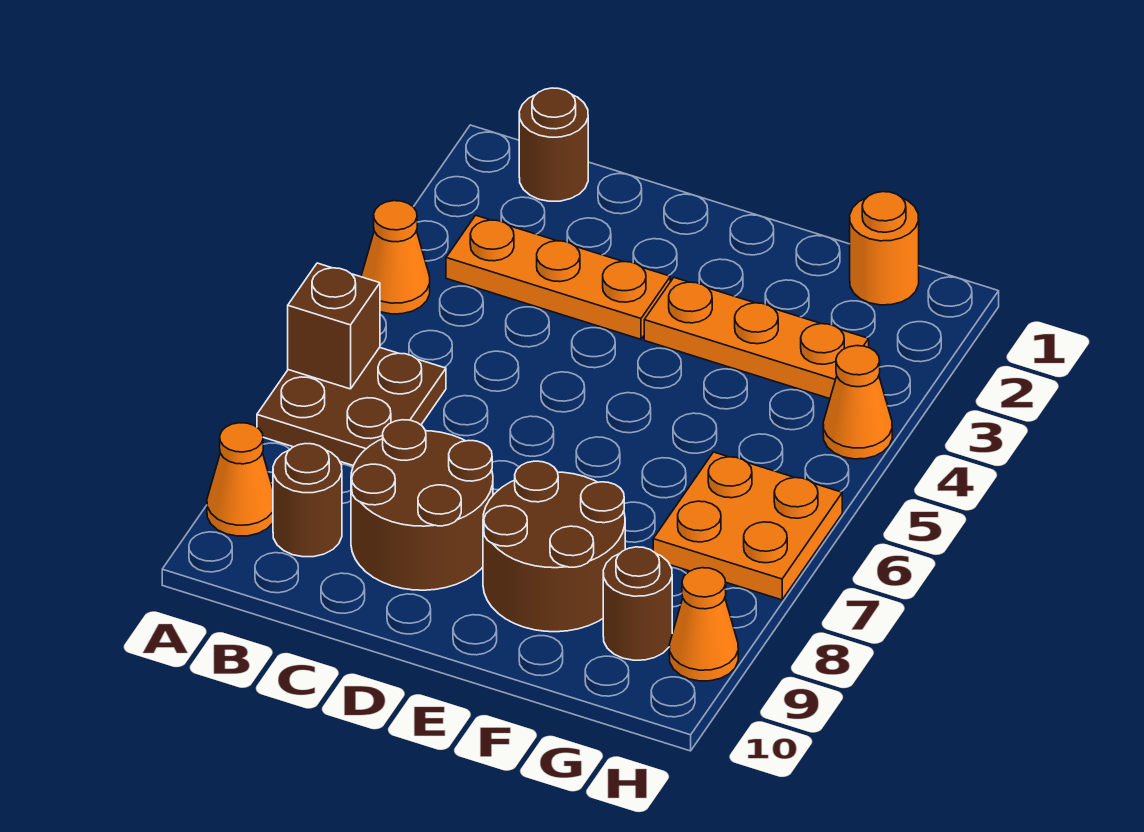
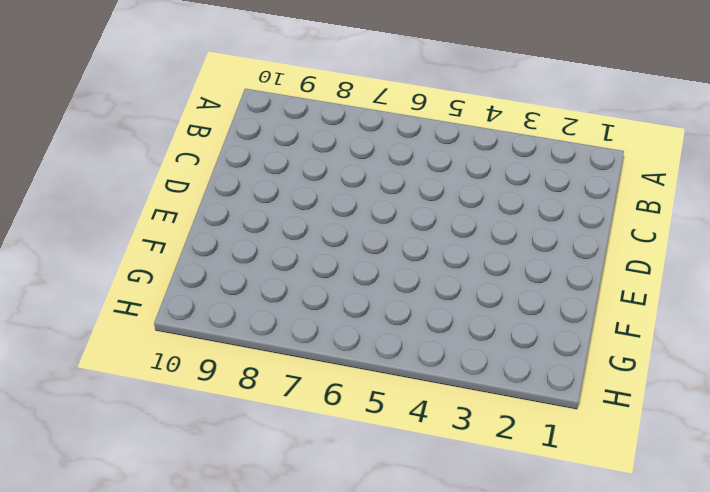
none -> orange cone A4 level 1
none -> brown plate A6:B7 level 1
none -> orange cone A9 level 1

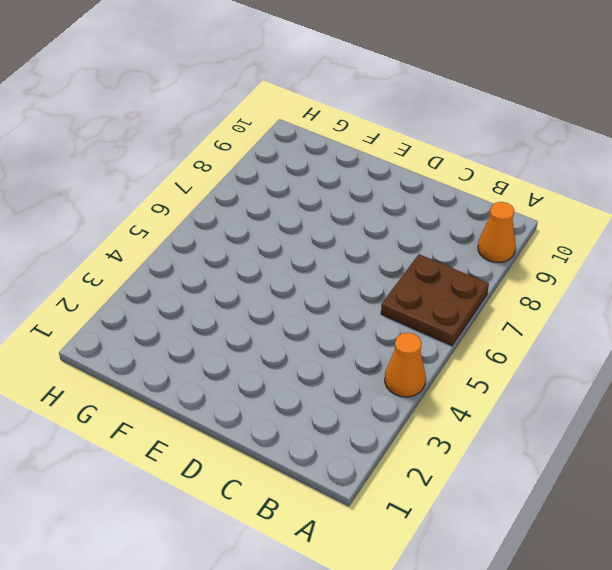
none -> brown round brick B1 level 1
none -> orange plate B3:D3 level 1
none -> brown round brick B9 level 1

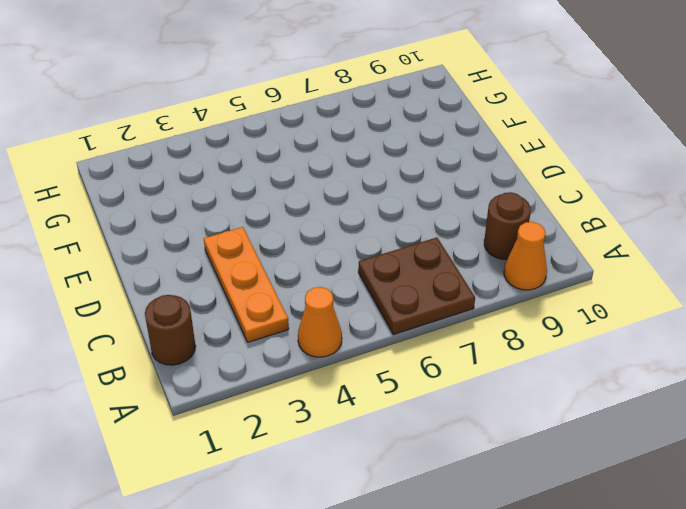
none -> brown round brick C8:D9 level 1
none -> orange plate E3:G3 level 1
none -> brown round brick E8:F9 level 1

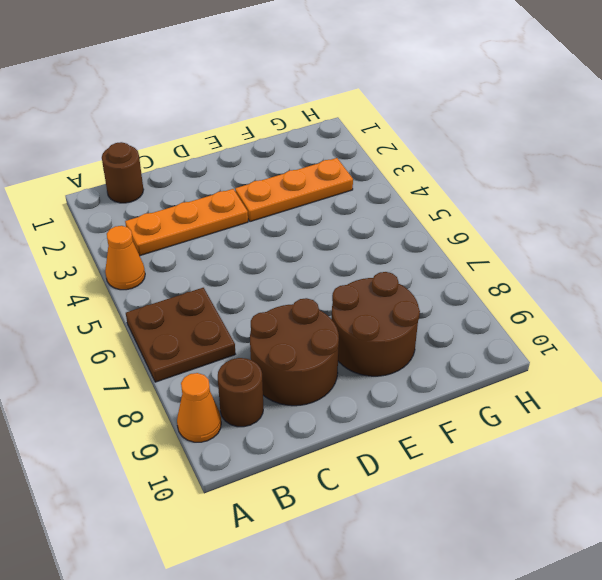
none -> orange round brick G1 level 1
none -> orange plate G6:H7 level 1
none -> brown round brick G9 level 1

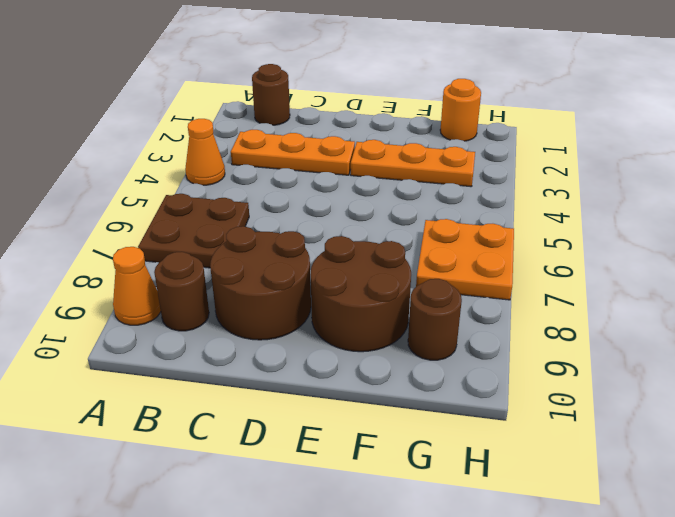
none -> orange cone H4 level 1
none -> orange cone H9 level 1
none -> brown brick A6 level 2

